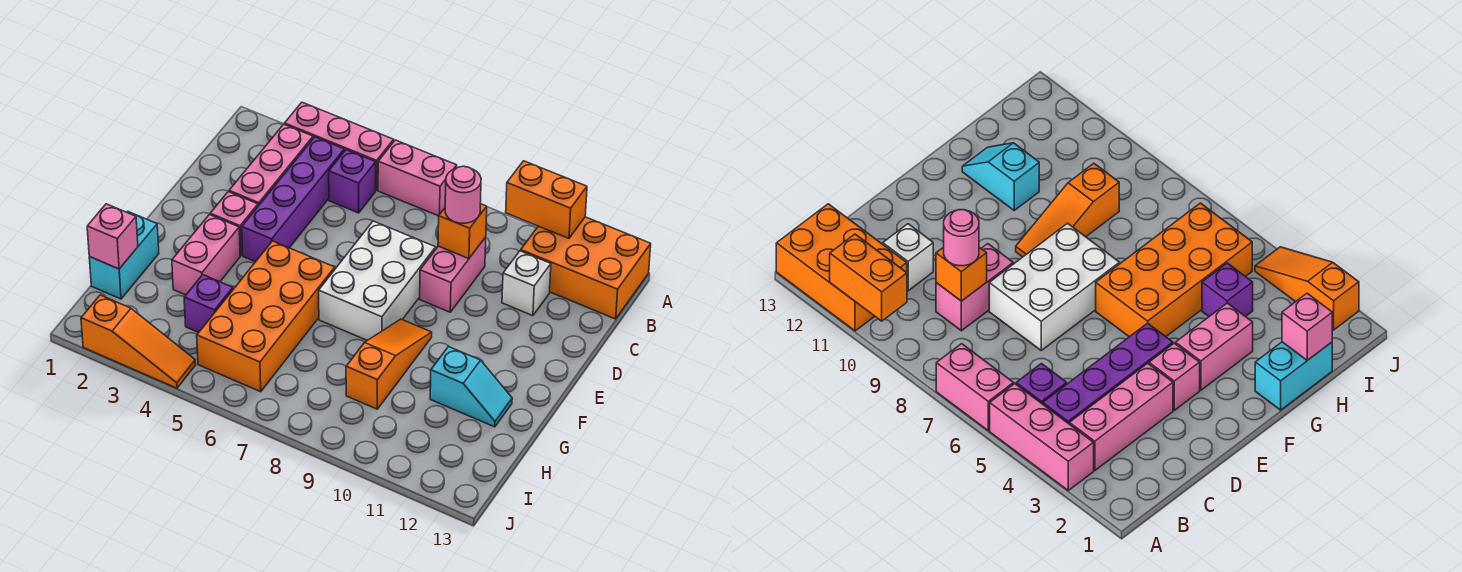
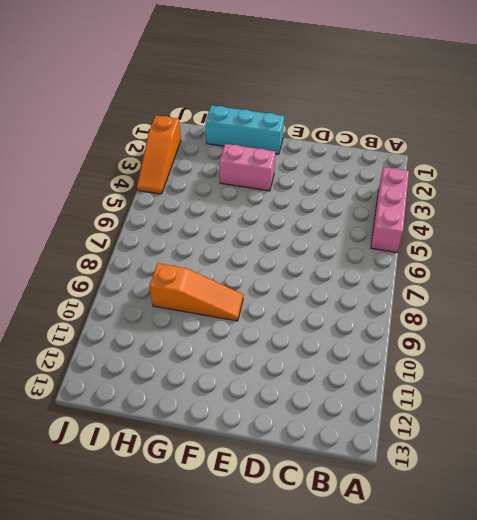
cyan brick F1:H1 level 1 -> cyan brick G1:H1 level 1
none -> pink brick A6:A7 level 1
none -> orange brick A11:B13 level 1
none -> pink brick B3:D3 level 1

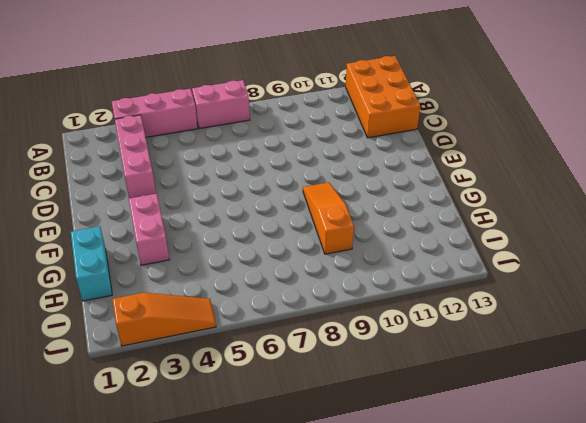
orange brick A12:C13 level 1 -> orange brick A11:B13 level 1
none -> purple brick B4:E4 level 1
none -> purple brick B5 level 1
none -> pink brick C9:D9 level 1

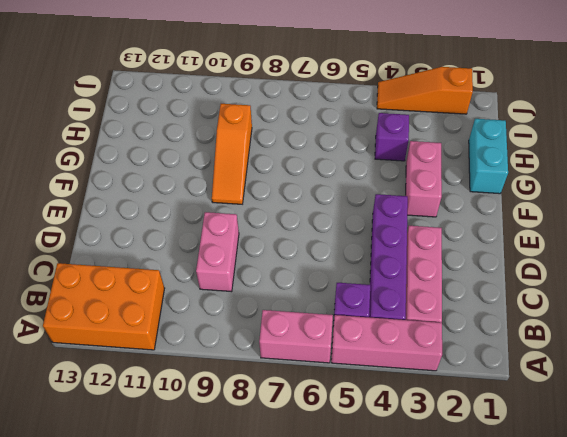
none -> white brick C11 level 1
none -> white brick D7:F8 level 1
none -> pink brick E3 level 1

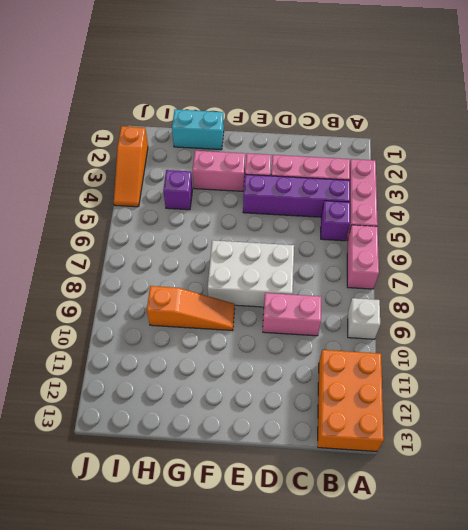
white brick A9 level 1 -> white brick C11 level 1
none -> orange brick F5:I6 level 1
none -> cyan slope G11:G12 level 1 top 11
none -> orange brick A10:A11 level 2

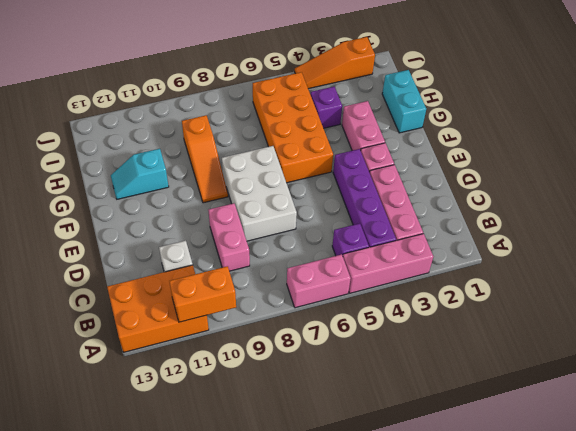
none -> orange brick C9 level 2
none -> pink brick H1 level 2
none -> pink round brick C9 level 3

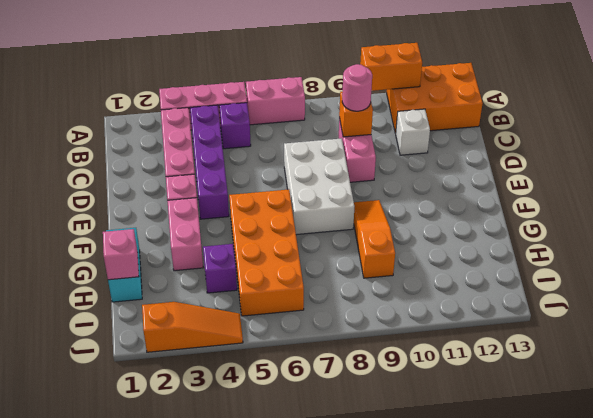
none -> cyan slope G11:G12 level 1 top 11

